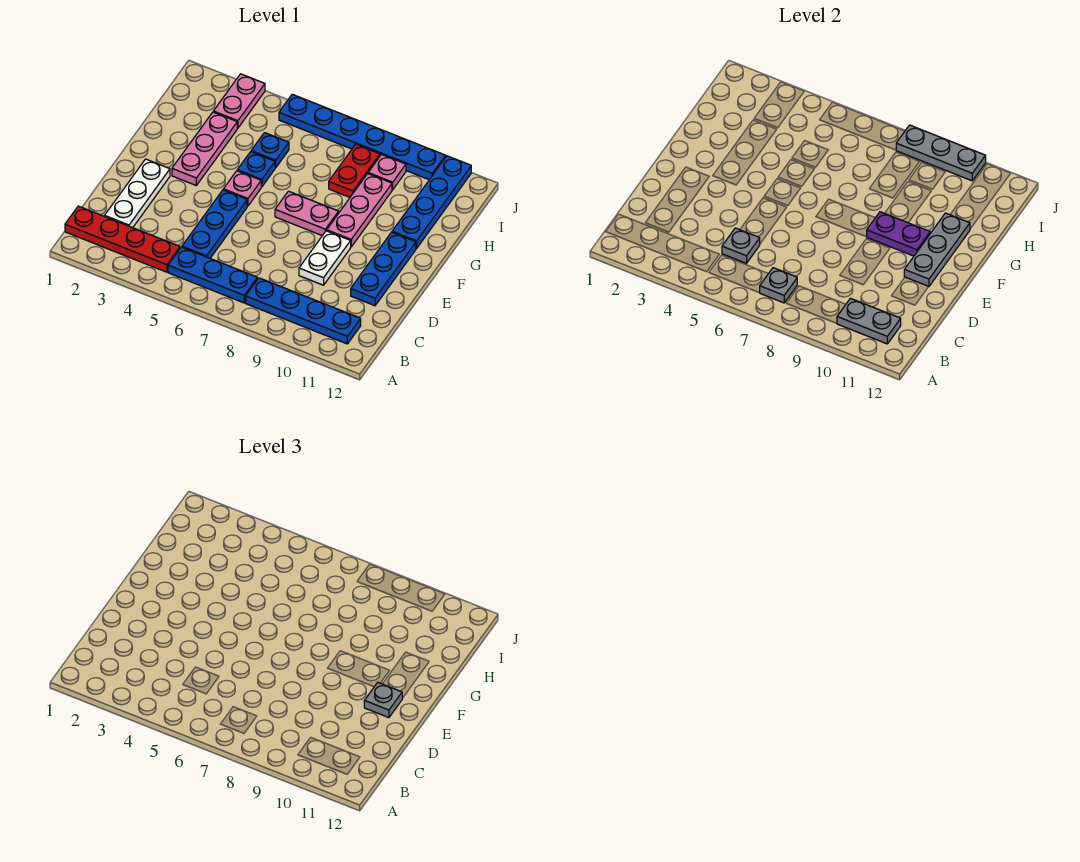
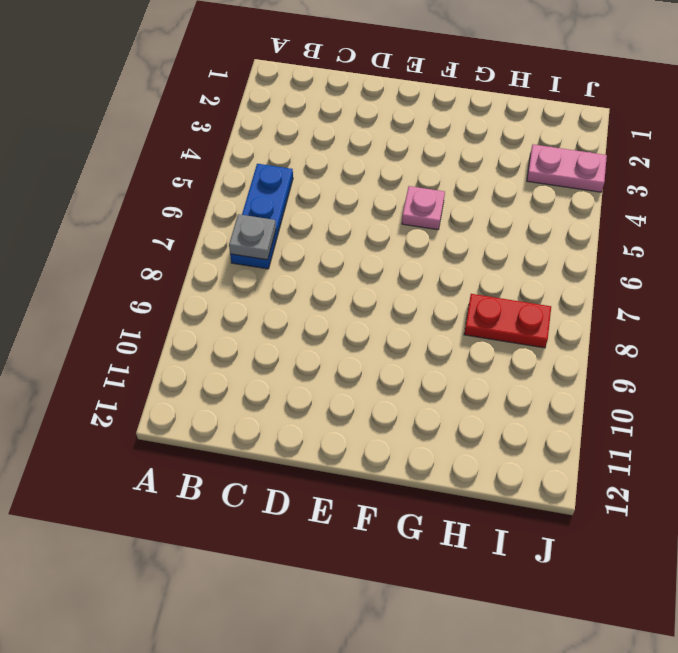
none -> red plate B1:B4 level 1
none -> blue plate B8:B11 level 1
none -> white plate C2:E2 level 1

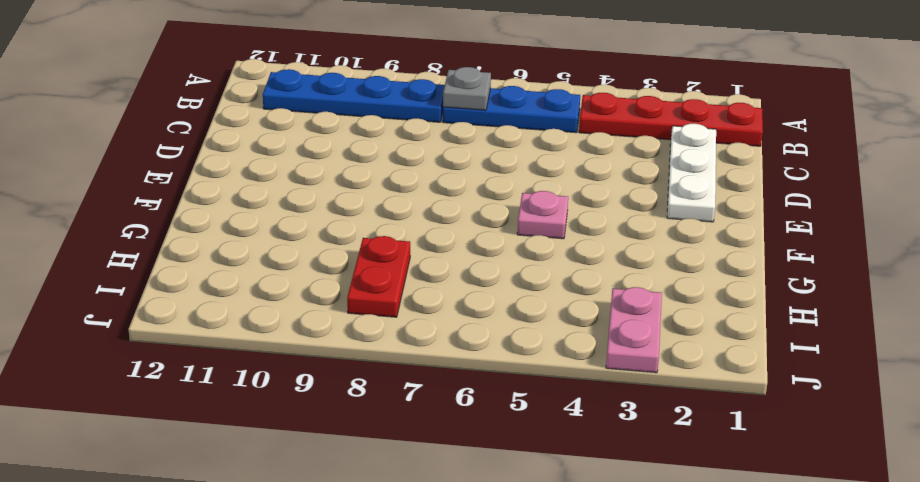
none -> blue plate C5:E5 level 1
none -> white plate D9:E9 level 1
none -> blue plate D11:F11 level 1

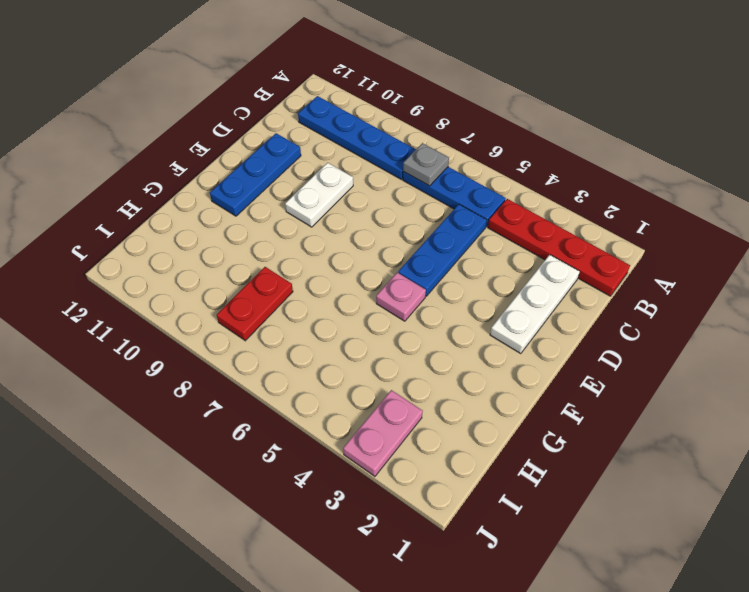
none -> pink plate F3:H3 level 1
none -> pink plate F7:F8 level 1
none -> pink plate F9:H9 level 1

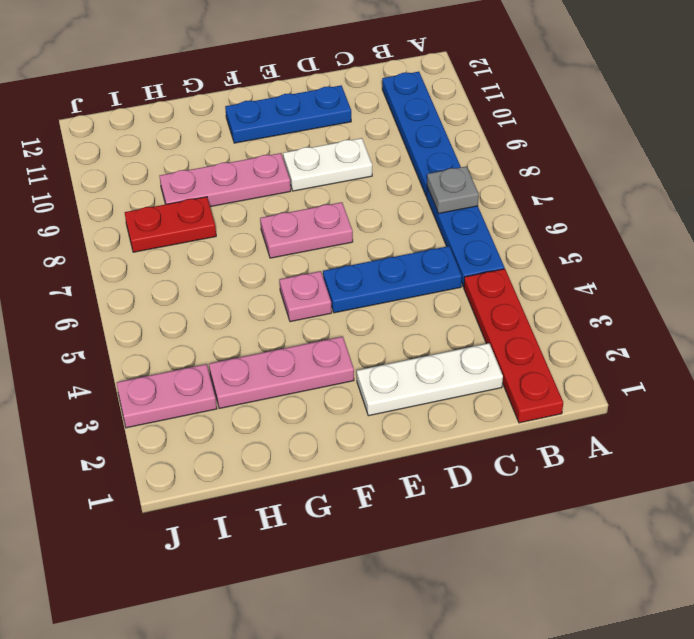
pink plate E7:F7 level 1 -> pink plate F7:F8 level 1
none -> blue plate G5 level 1
none -> blue plate G11:J11 level 1
none -> blue plate H5 level 1

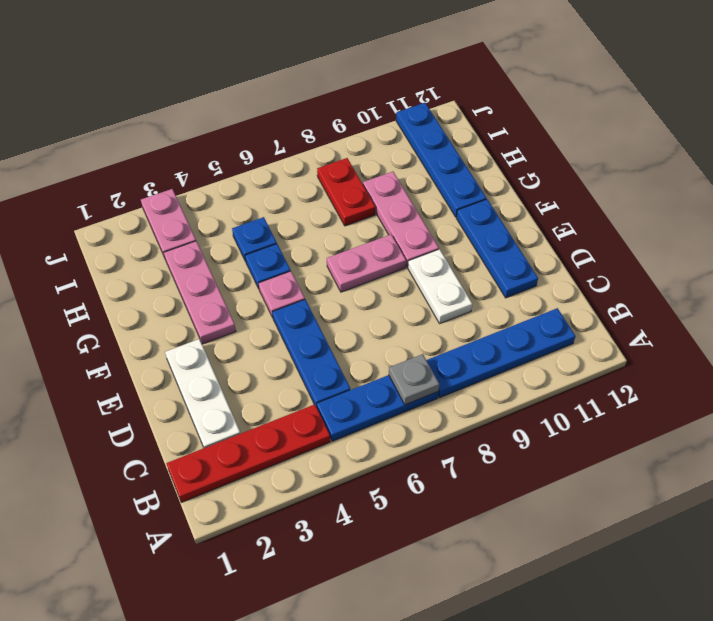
none -> pink plate I9 level 1
none -> blue plate J5:J10 level 1
none -> grey plate B10:B11 level 2

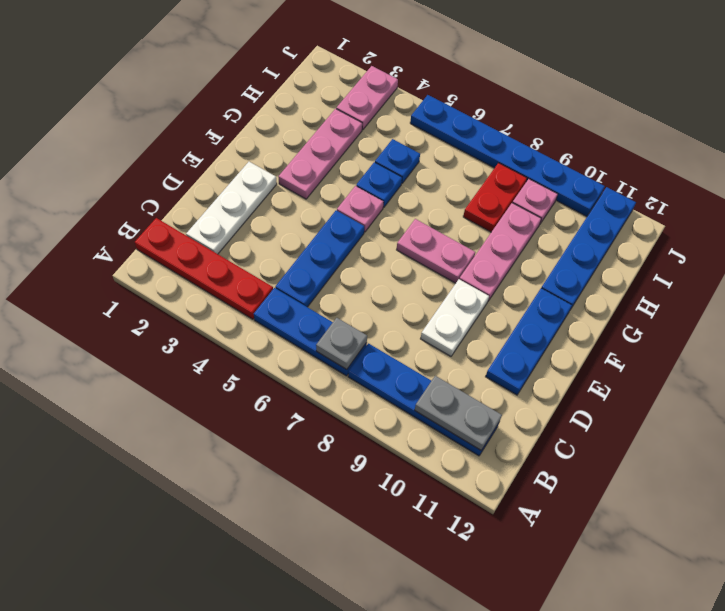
none -> grey plate C5 level 2
none -> grey plate E11:G11 level 2
none -> purple plate F9:F10 level 2

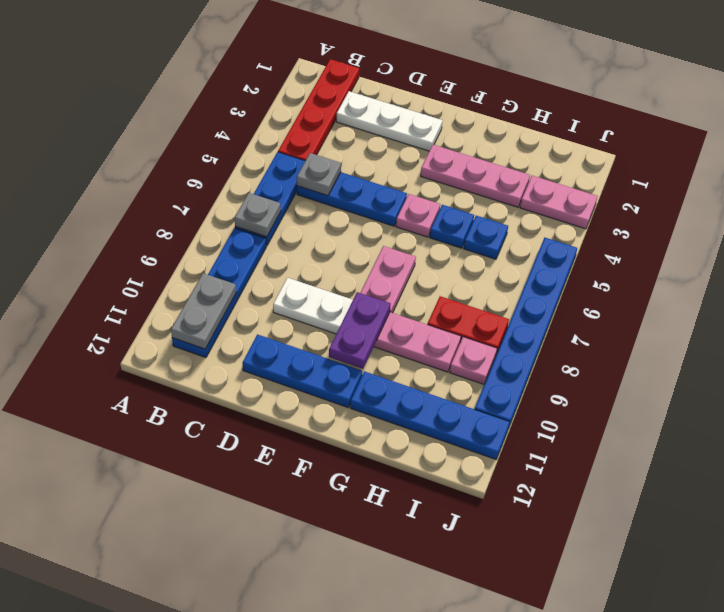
none -> grey plate E11:G11 level 2
none -> grey plate J8:J10 level 2
none -> grey plate E11 level 3

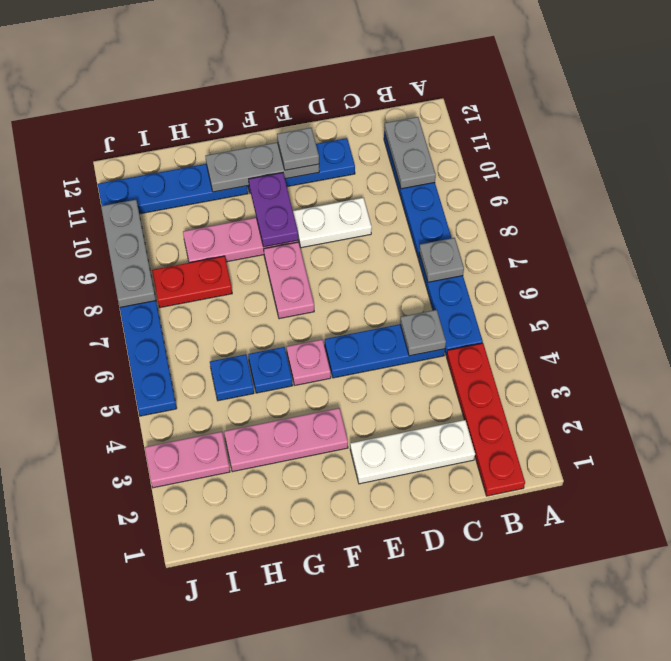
none -> pink plate I9 level 1

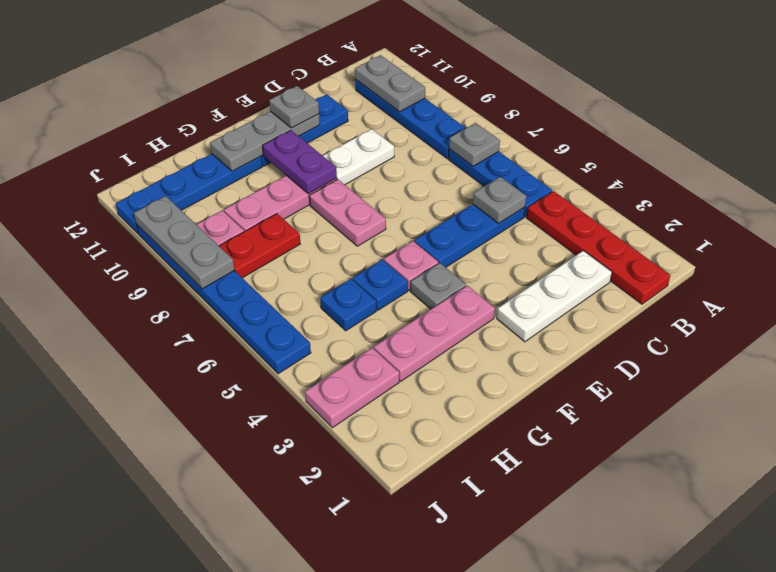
grey plate F4 level 1 -> none

